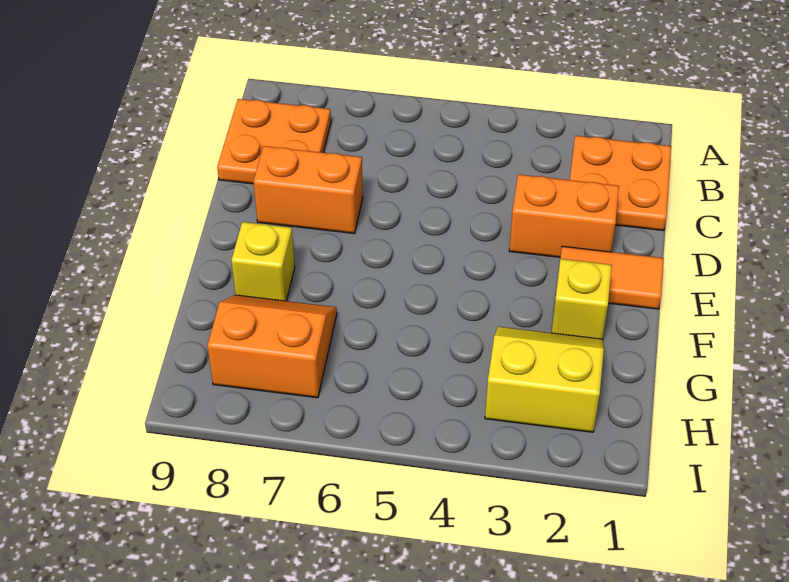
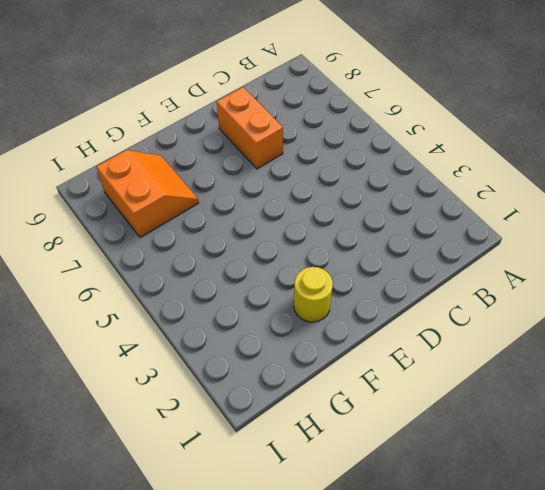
yellow round brick F2 level 1 -> yellow brick F2 level 1
none -> orange plate B1:C2 level 1
none -> orange plate B8:C9 level 1

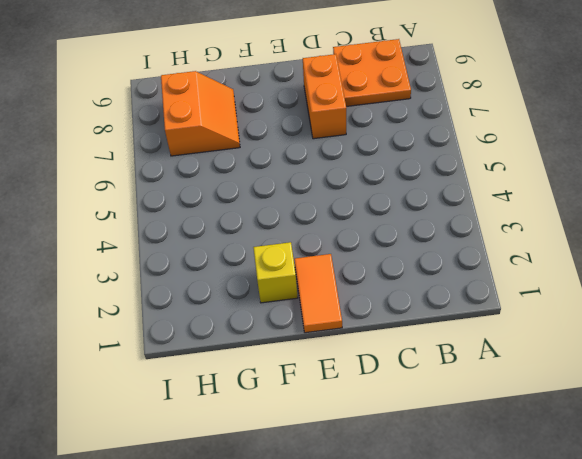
none -> orange plate B1:C2 level 1
none -> orange brick D2:D3 level 1

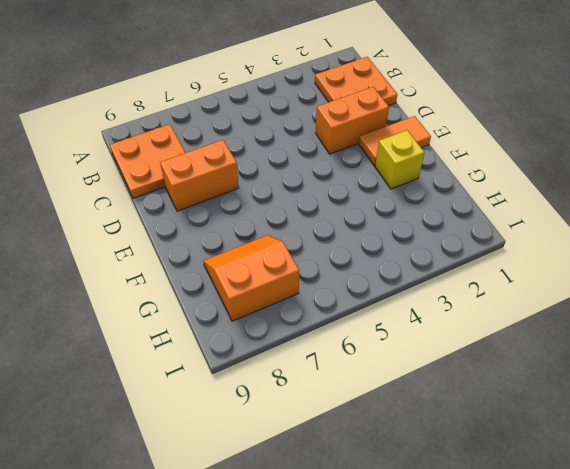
none -> yellow brick F8 level 1
none -> yellow slope G2:H3 level 1 top H

